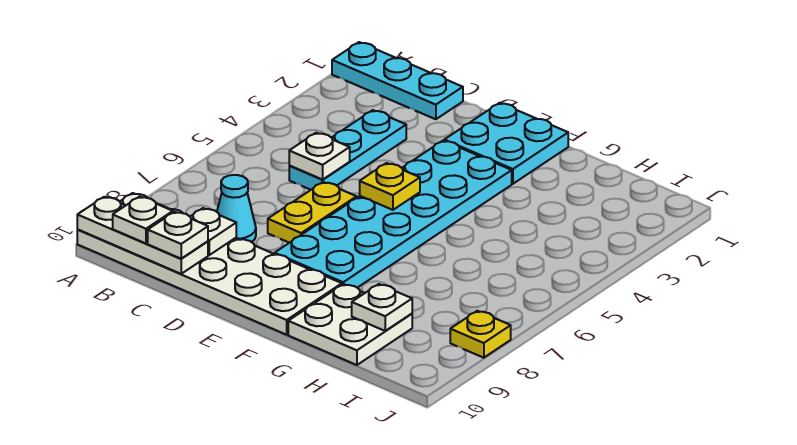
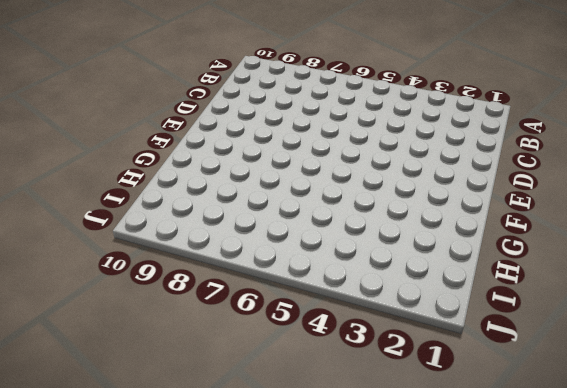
none -> cyan plate A1:C1 level 1
none -> white plate A9:F10 level 1
none -> cyan plate C3:C5 level 1

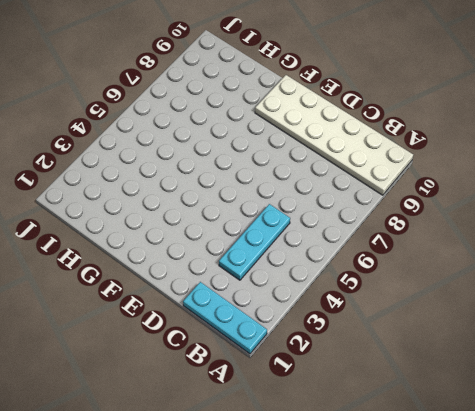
none -> cyan cone C8 level 1
none -> yellow plate D6:D7 level 1
none -> cyan plate E1:F2 level 1

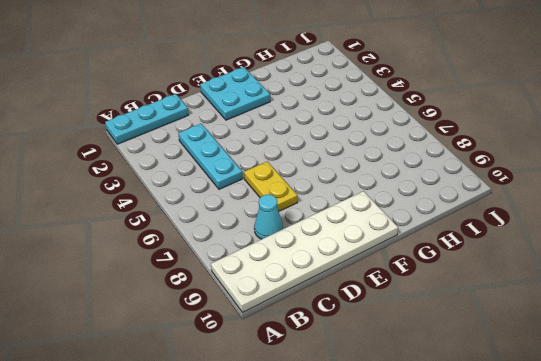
none -> cyan plate E3:F8 level 1
none -> white plate G9:H10 level 1
none -> yellow plate J8 level 1

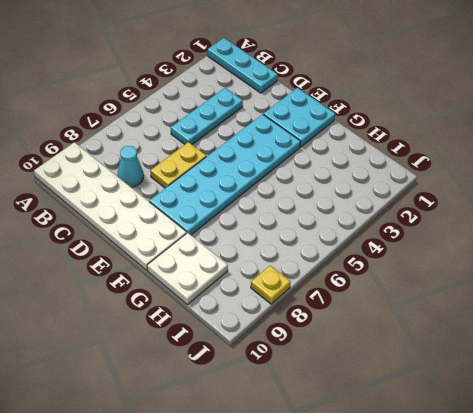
none -> white plate A10:C10 level 2
none -> white plate C5 level 2
none -> white plate C9 level 2

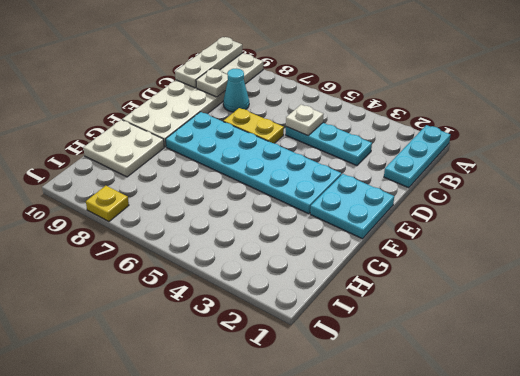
none -> yellow plate E5 level 2
none -> white plate H9 level 2
none -> white plate B10 level 3

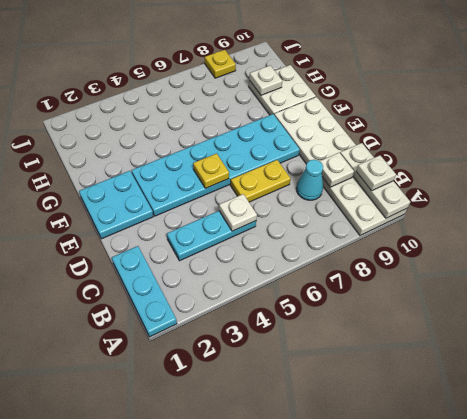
none -> white plate C10 level 3

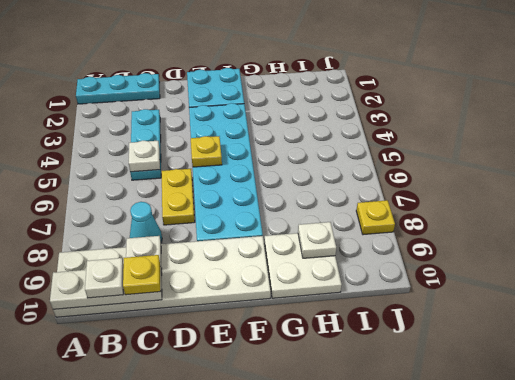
yellow plate C10 level 3 -> white plate C10 level 3

